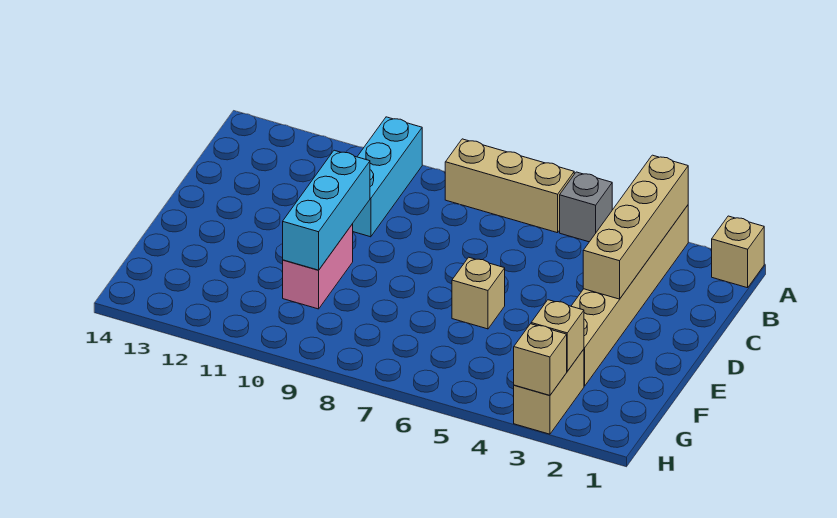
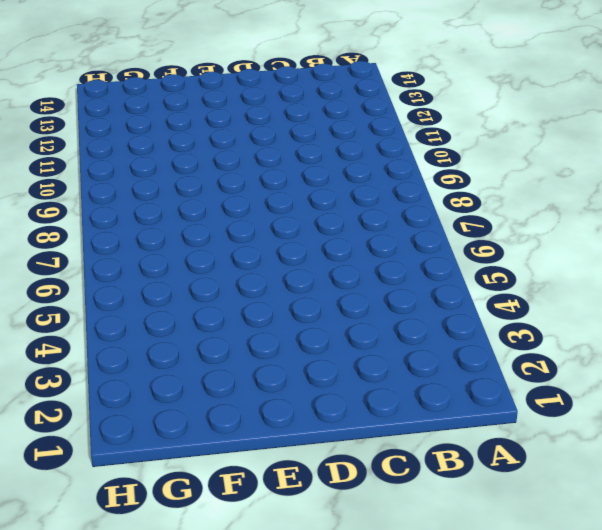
none -> tan brick A1 level 1
none -> tan brick A3:F3 level 1
none -> grey brick A5 level 1

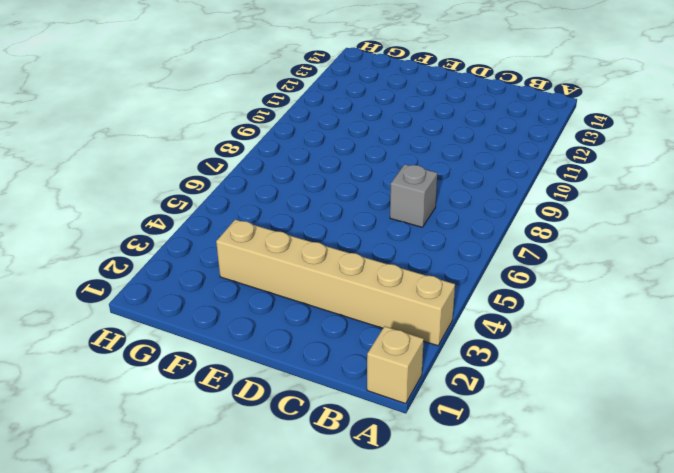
grey brick C7 level 1 -> grey brick A5 level 1
none -> tan brick A6:A8 level 1
none -> cyan brick A10:C10 level 1
none -> tan brick E6 level 1

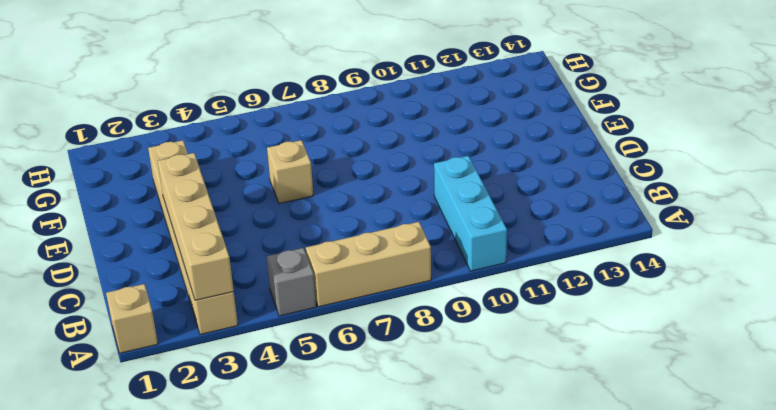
none -> pink brick E10:F10 level 1
none -> tan brick G3:H3 level 1
none -> cyan brick D10:F10 level 2

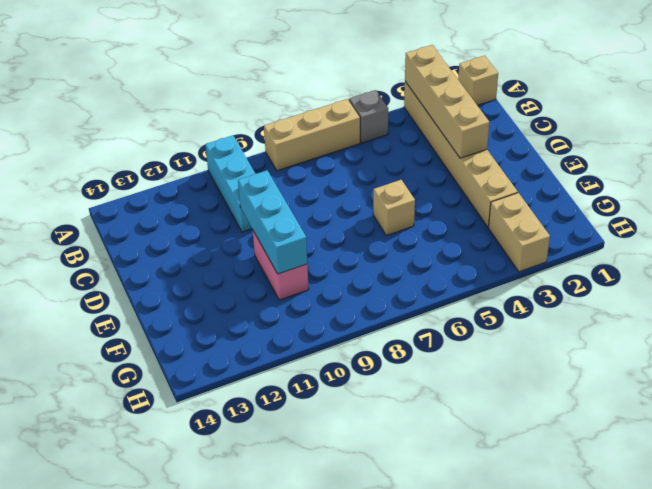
none -> tan brick G3 level 2
none -> tan brick H3 level 2

